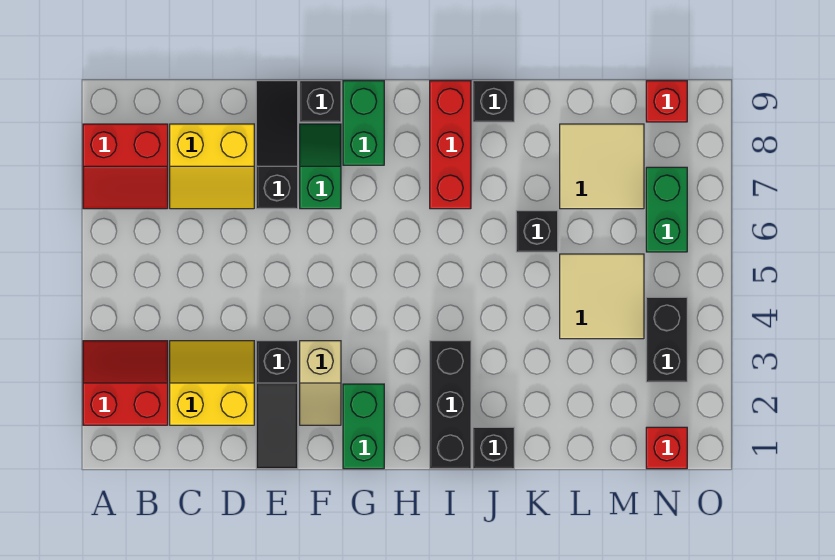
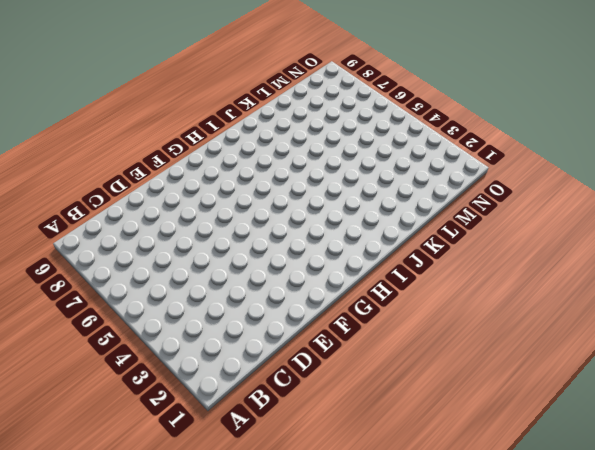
none -> red slope A2:B3 level 1 top 2
none -> red slope A7:B8 level 1 top 8
none -> yellow slope C2:D3 level 1 top 2

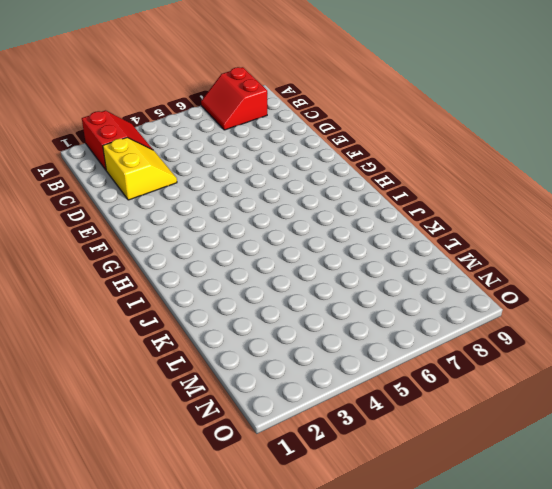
none -> yellow slope C7:D8 level 1 top 8
none -> black slope E1:E3 level 1 top 3
none -> black slope E7:E9 level 1 top 7

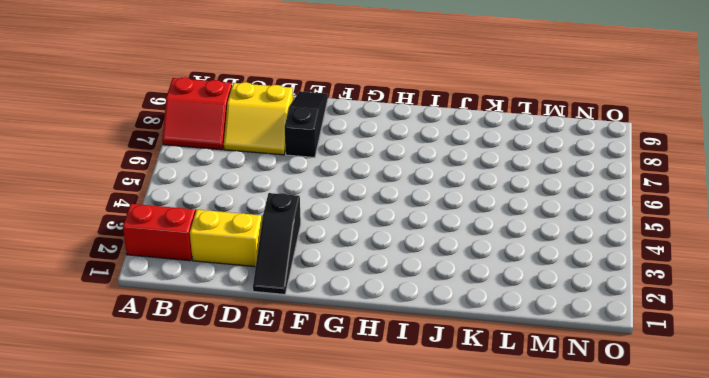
none -> tan slope F2:F3 level 1 top 3
none -> green slope F7:F8 level 1 top 7
none -> black brick F9 level 1

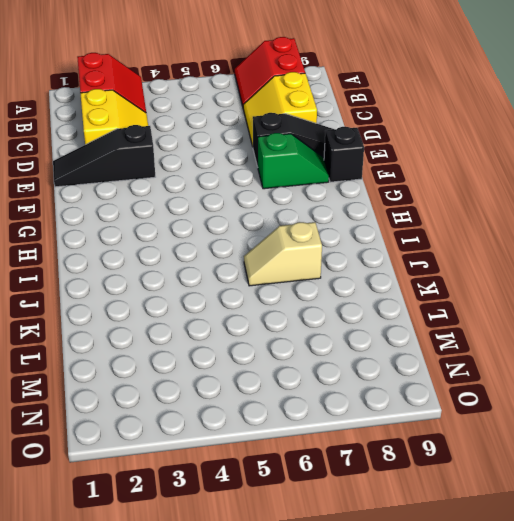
tan slope J6:J7 level 1 top 7 -> tan slope F2:F3 level 1 top 3
none -> green brick G1:G2 level 1
none -> green brick G8:G9 level 1
none -> black brick I1:I3 level 1

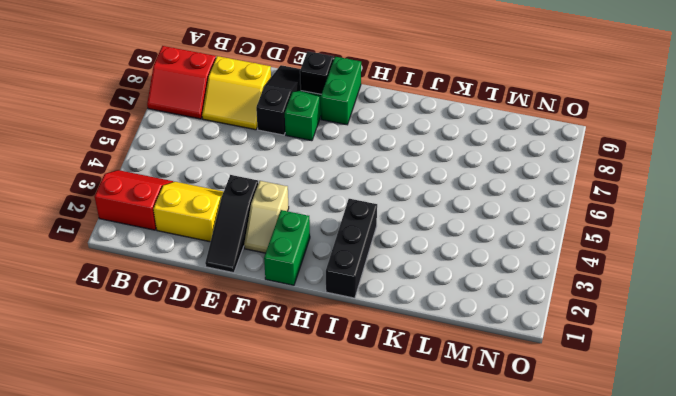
none -> red brick I7:I9 level 1
none -> black brick J1 level 1
none -> black brick J9 level 1

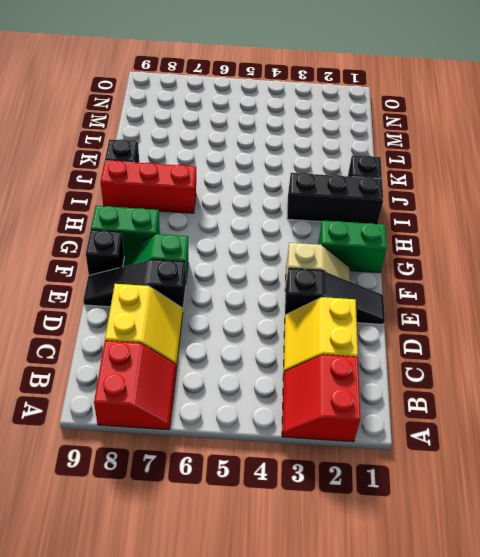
none -> black brick K6 level 1
none -> tan tile L4:M5 level 1
none -> tan tile L7:M8 level 1

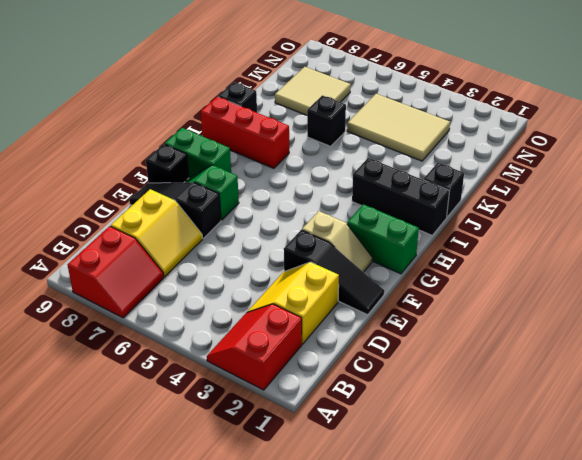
tan tile L3:M5 level 1 -> tan tile L4:M5 level 1
none -> red brick N1 level 1
none -> black brick N3:N4 level 1
none -> green brick N6:N7 level 1

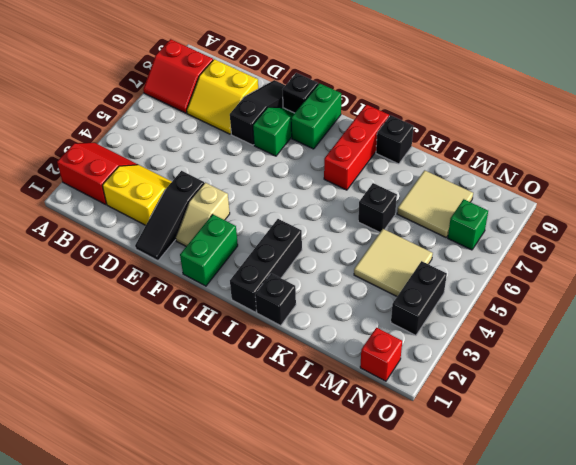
green brick N7 level 1 -> green brick N6:N7 level 1
none -> red brick N9 level 1

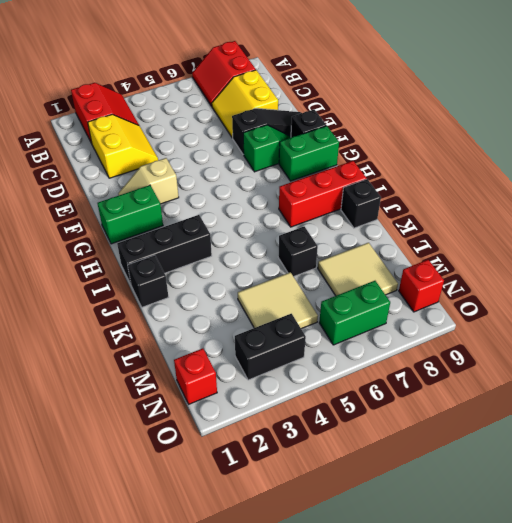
none -> black slope E1:E3 level 1 top 3

